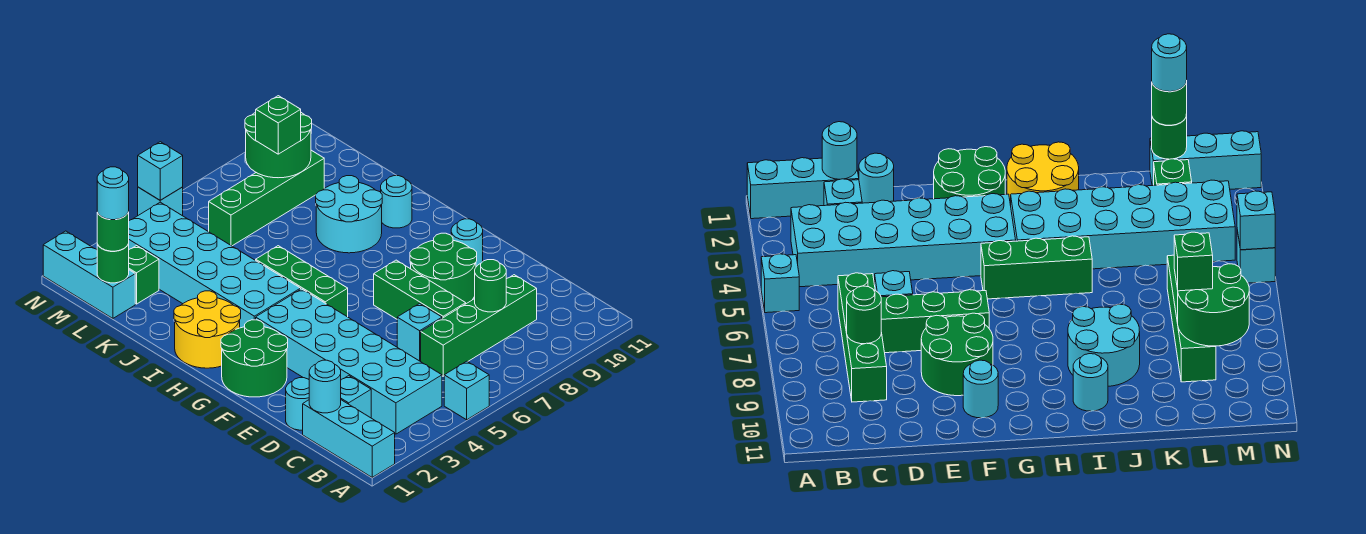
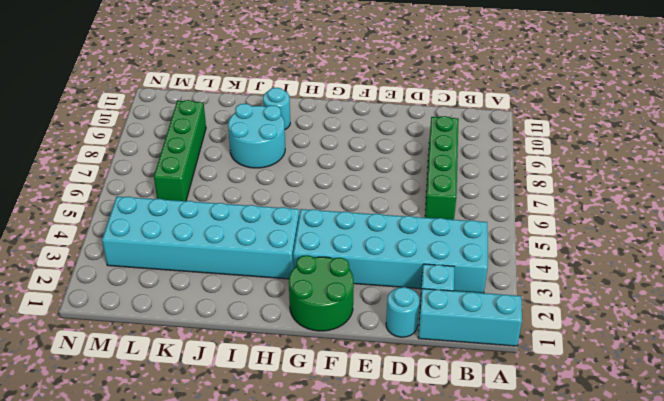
none -> cyan brick A5 level 1
none -> cyan brick D6 level 1
none -> green brick D7:F7 level 1

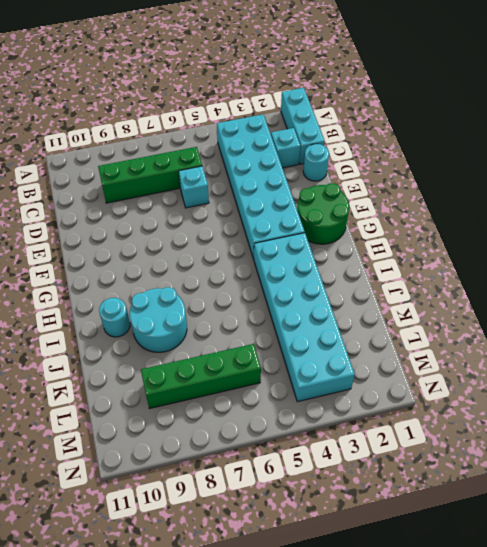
none -> cyan brick A5 level 1
none -> green brick D7:F7 level 1
none -> green round brick E8:F9 level 1

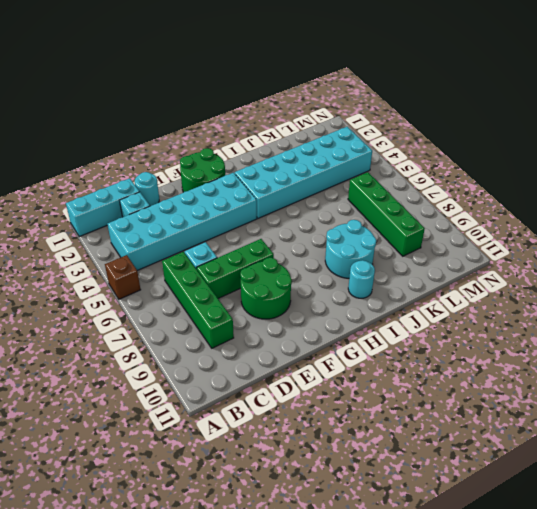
brown brick A5 level 1 -> cyan brick A5 level 1
none -> cyan round brick F10 level 1
none -> green brick G5:I5 level 1
none -> yellow round brick H1:I2 level 1

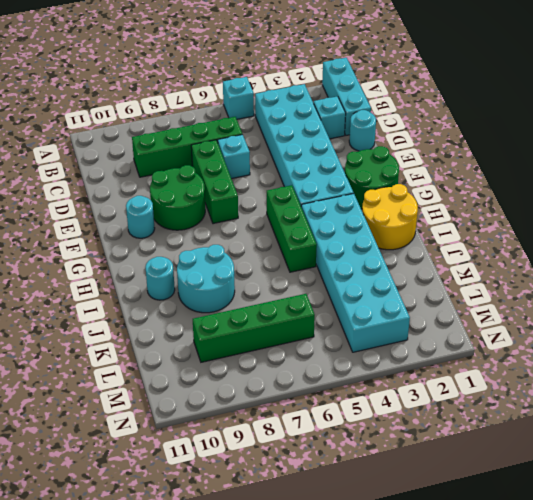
none -> cyan brick L1:N1 level 1
none -> green brick L2 level 1
none -> cyan brick N5 level 1

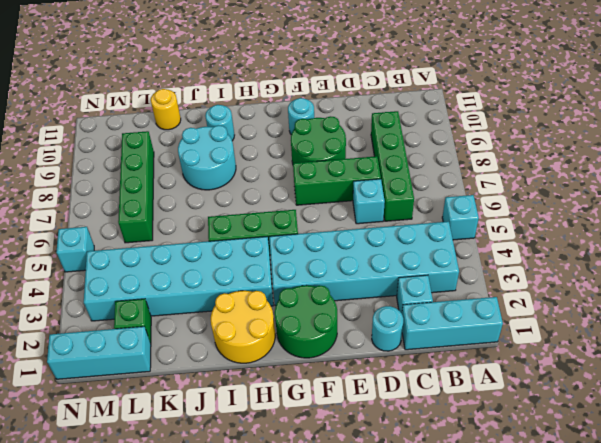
yellow round brick K11 level 1 -> none
none -> cyan round brick C1 level 2
none -> green round brick C8 level 2
none -> green round brick L1 level 2

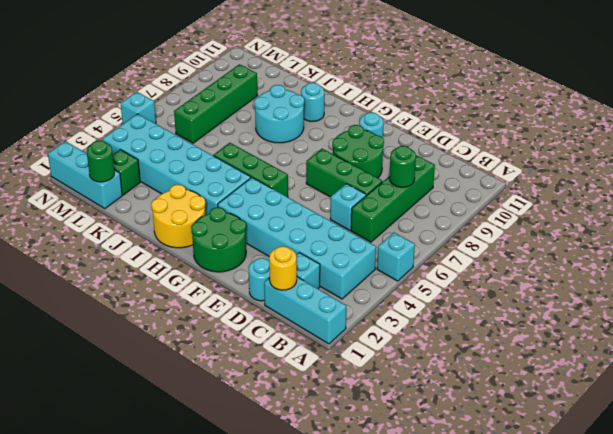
yellow round brick C1 level 2 -> cyan round brick C1 level 2
none -> green round brick L8:M9 level 2
none -> cyan brick N5 level 2
none -> green round brick L1 level 3

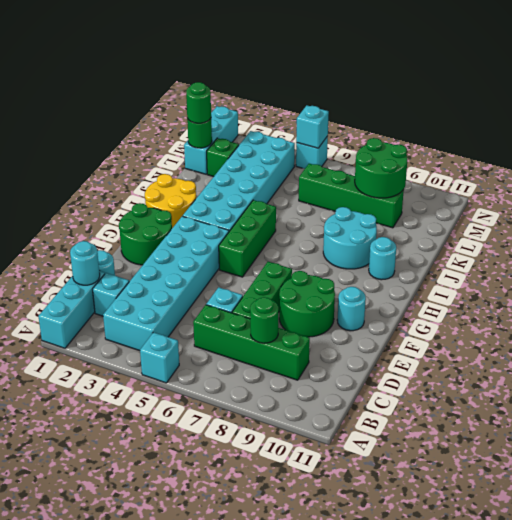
none -> green brick L8 level 3
none -> cyan round brick L1 level 4

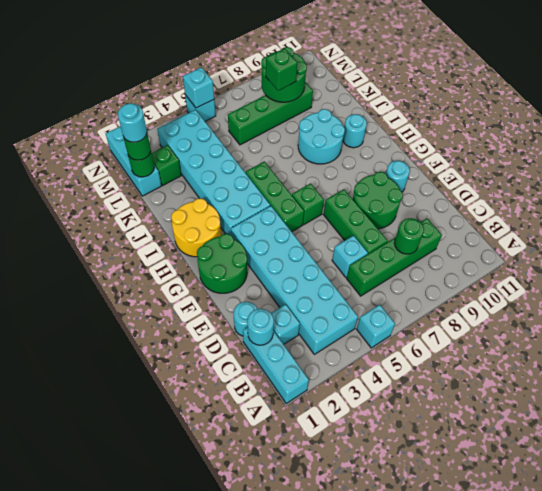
green brick G6 level 1 -> none

